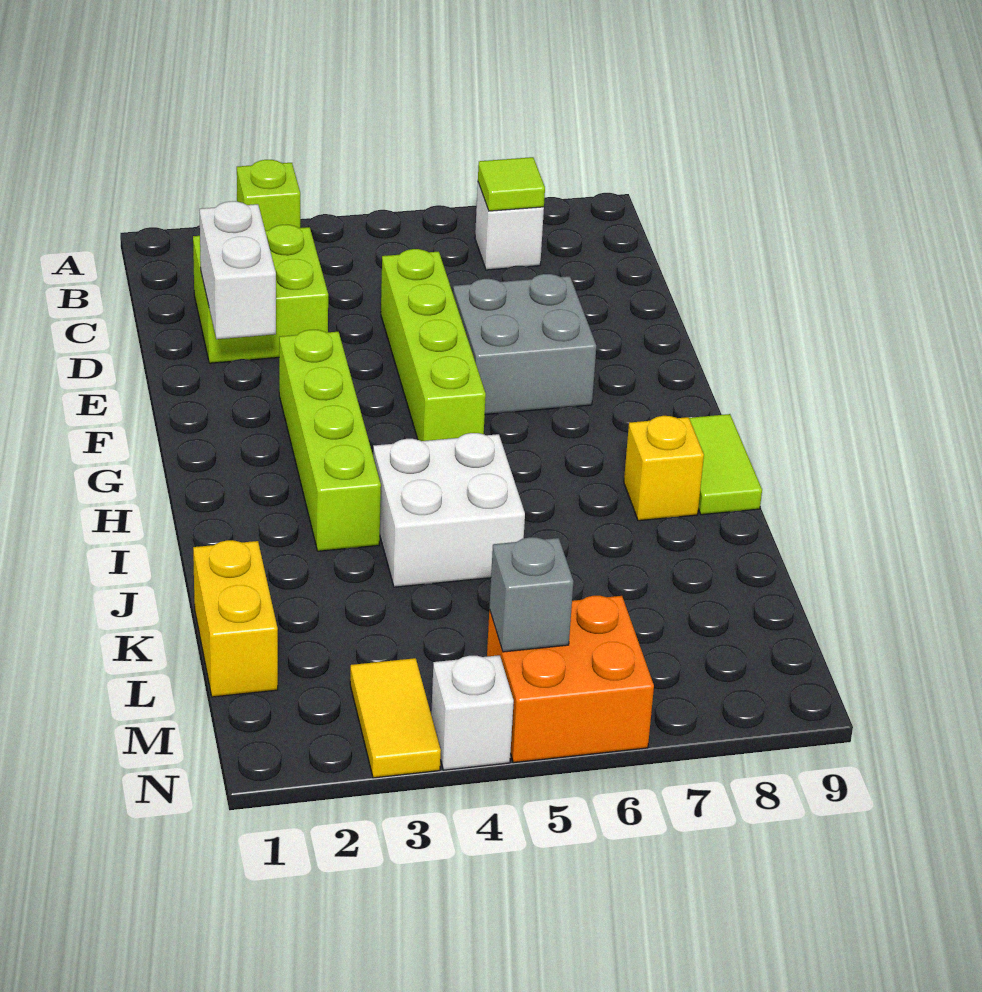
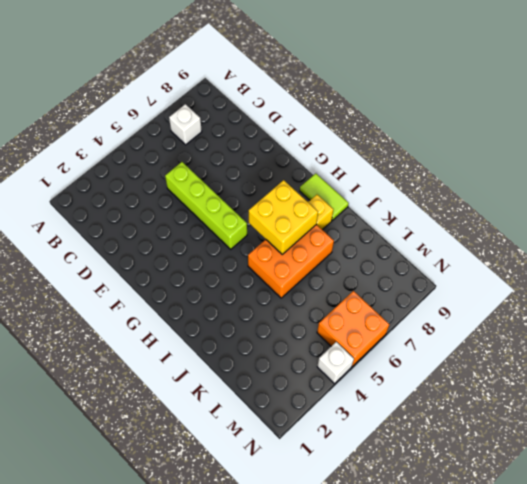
yellow brick H6:I7 level 2 -> none
orange brick I5:J7 level 1 -> white brick I4:J5 level 1
none -> lime brick A3 level 1
none -> lime brick C2:D3 level 1
none -> grey brick E6:F7 level 1

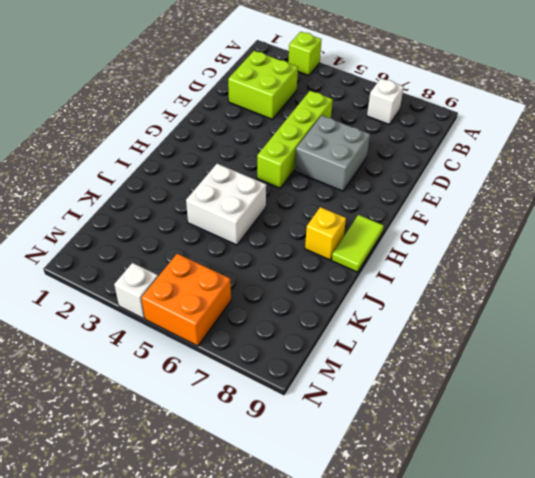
none -> lime brick F3:I3 level 1
none -> yellow brick K1:L1 level 1
none -> yellow tile M3:N3 level 1

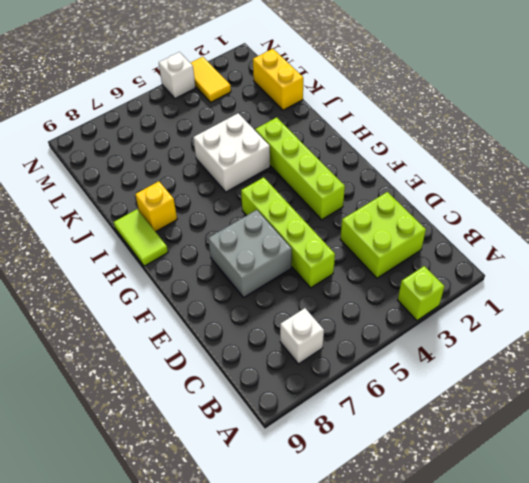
none -> orange brick M5:N6 level 1
none -> lime tile B7 level 2
none -> white brick D2:E2 level 2

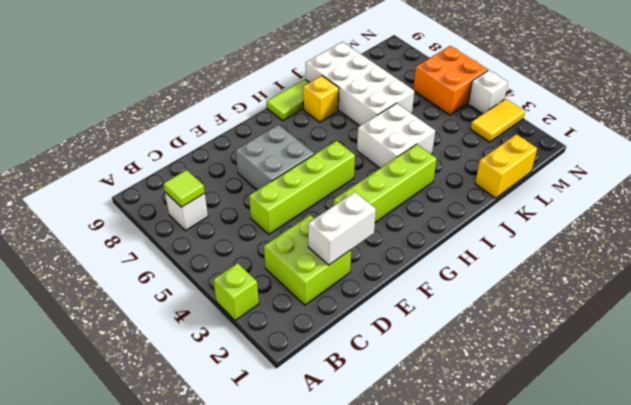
white brick J6:K9 level 1 -> none
none -> grey brick M5 level 2

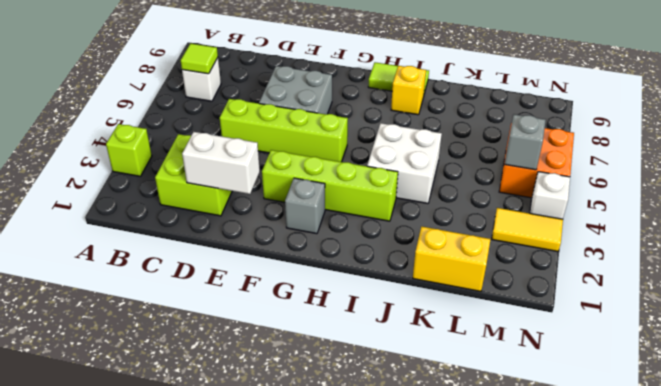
grey brick G2 level 1 -> none

